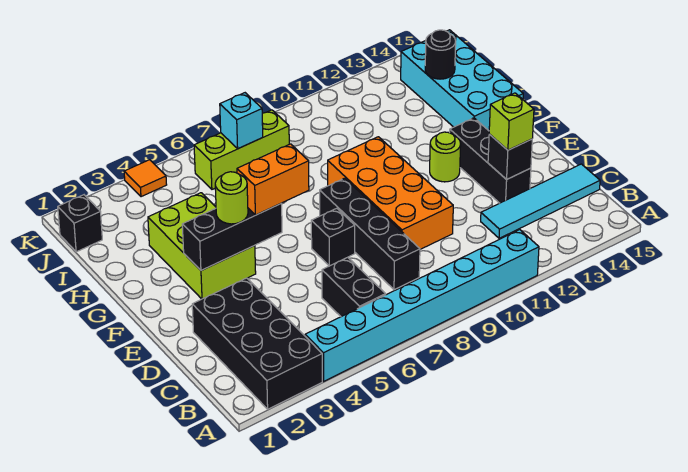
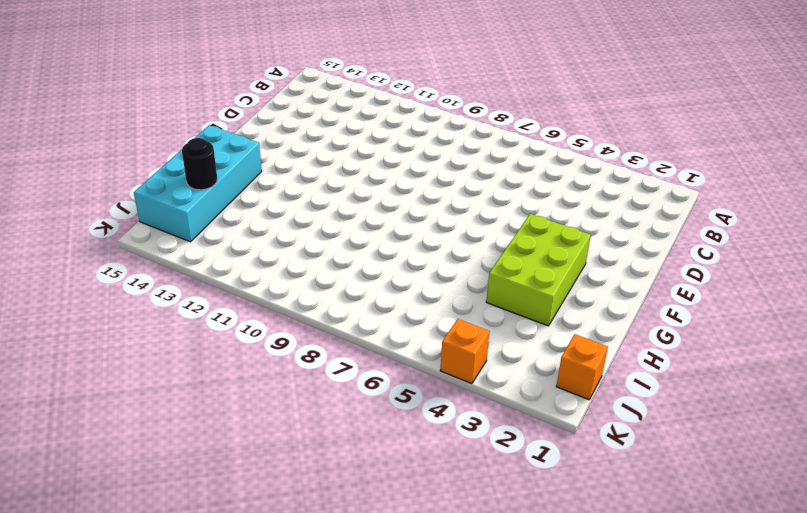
orange brick J1 level 1 -> black brick J1 level 1
orange brick K4 level 1 -> orange tile K4 level 1
none -> black brick A2:D3 level 1
none -> cyan brick A4:A11 level 1
none -> black brick B6:C6 level 1

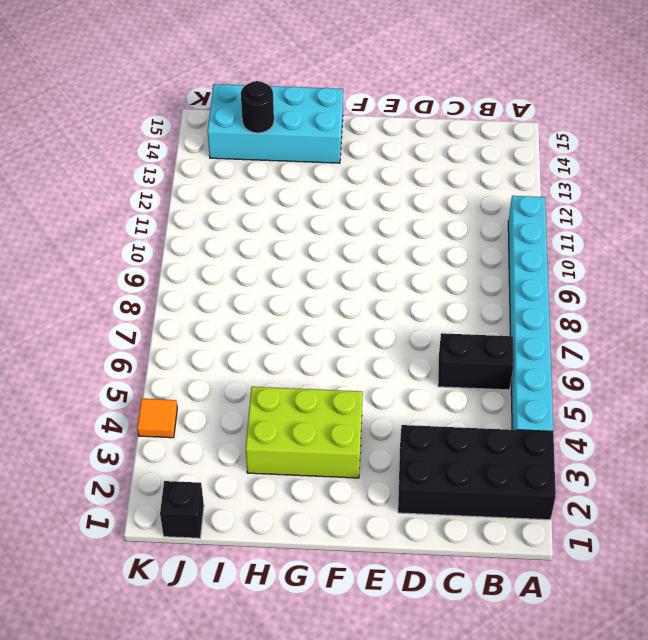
none -> black brick C8:F8 level 1
none -> cyan tile C12:C15 level 1
none -> orange brick D9:G10 level 1

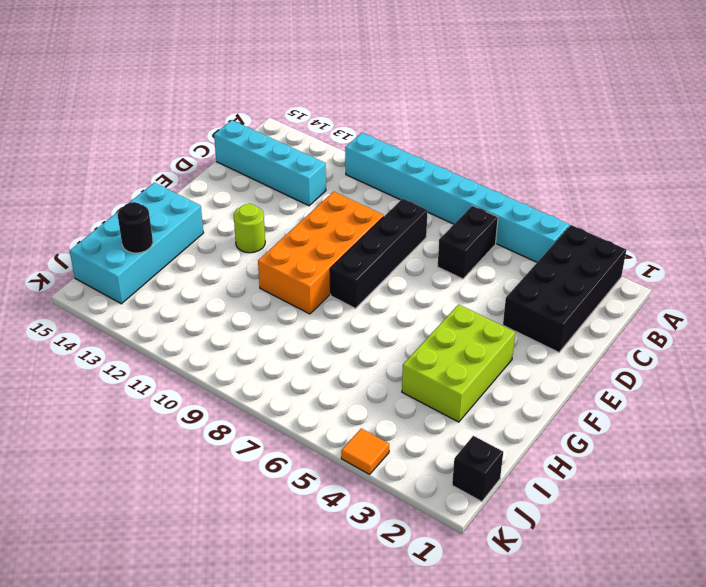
cyan brick C12:C15 level 1 -> cyan tile C12:C15 level 1
none -> black brick D13:F13 level 1
none -> black brick E7 level 1
none -> lime brick J6:J8 level 1

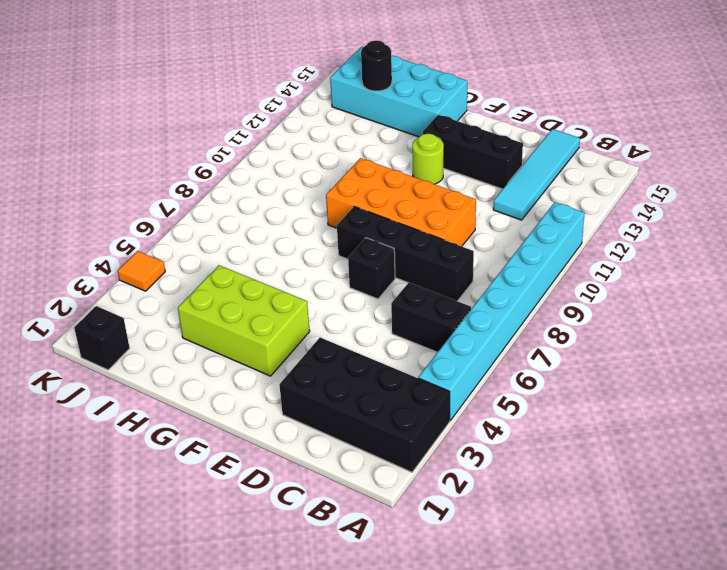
none -> lime brick J6:J8 level 1
none -> black brick D13 level 2
none -> black brick F3:F5 level 2

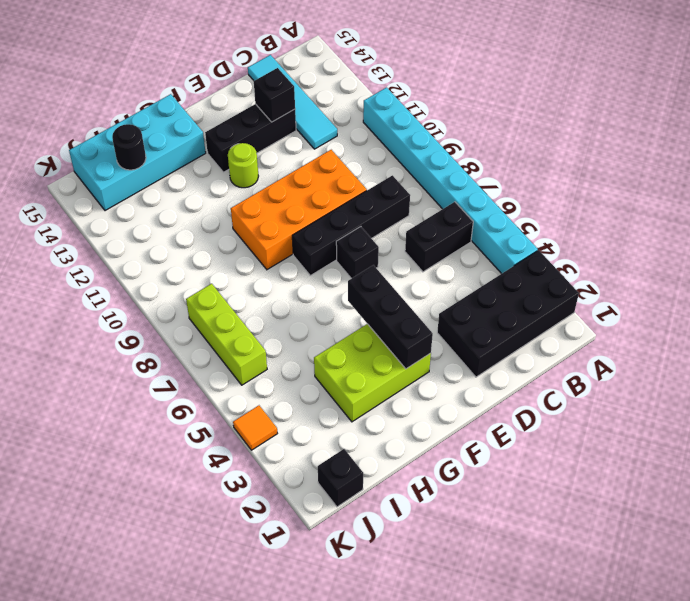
none -> cyan brick J7 level 2
none -> lime brick D13 level 3
none -> lime round brick F4 level 3

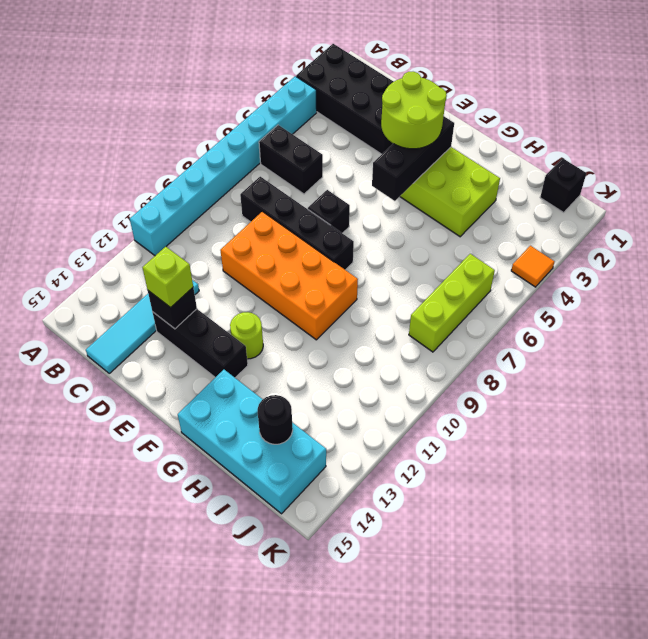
lime round brick E3:F4 level 3 -> lime round brick F4 level 3
none -> cyan brick J7 level 2
none -> orange brick F5:F6 level 3

